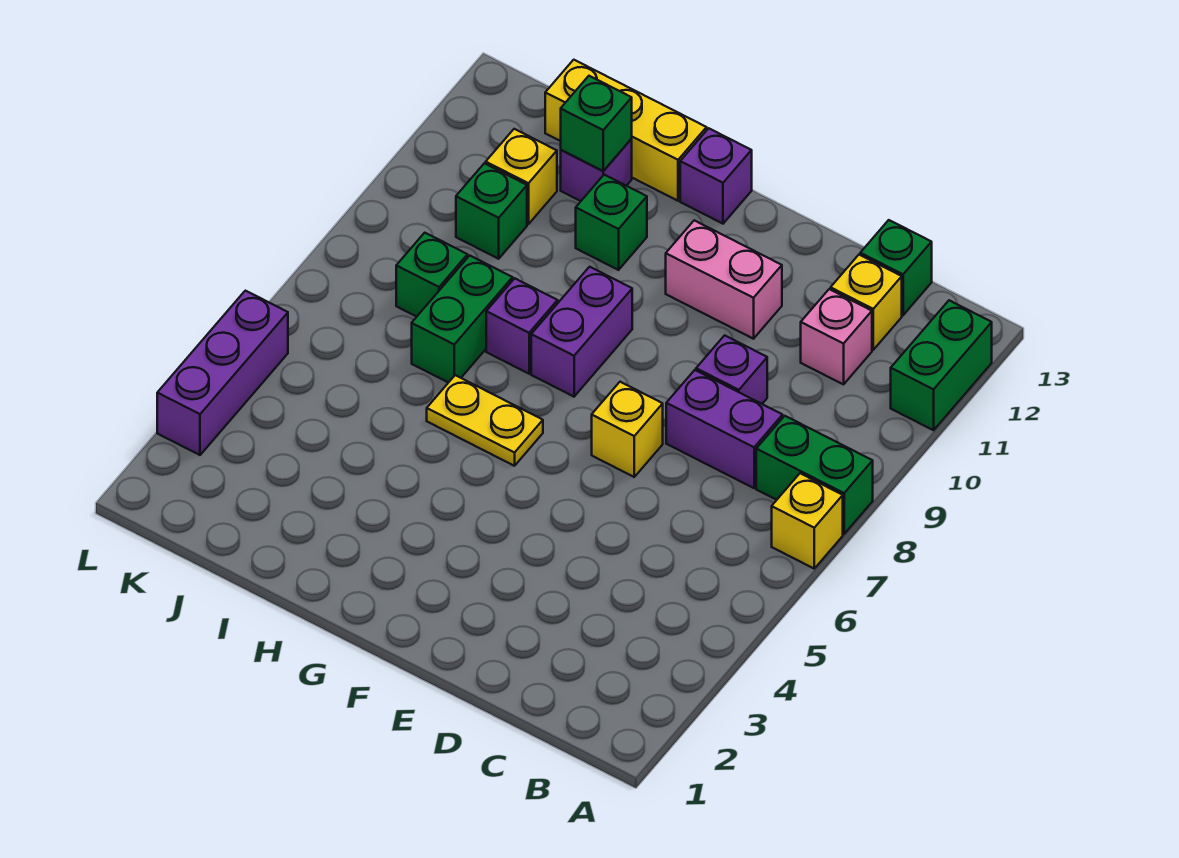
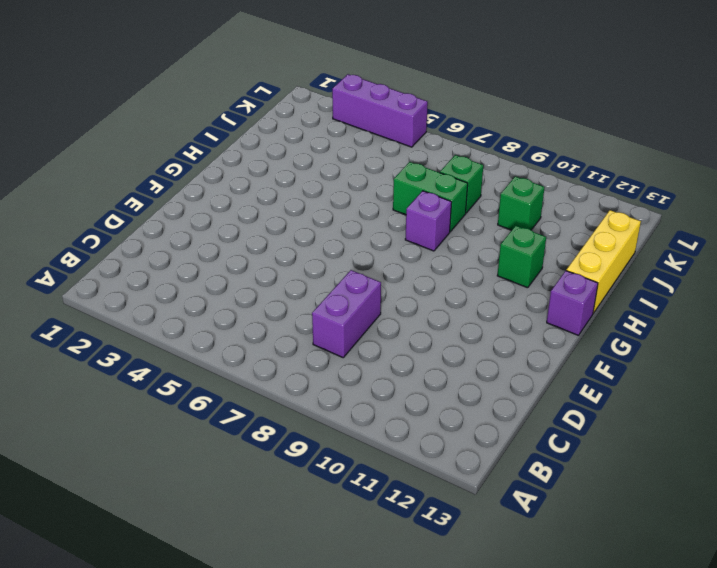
none -> yellow brick A7 level 1
none -> green brick A8:B8 level 1
none -> green brick A11:A12 level 1

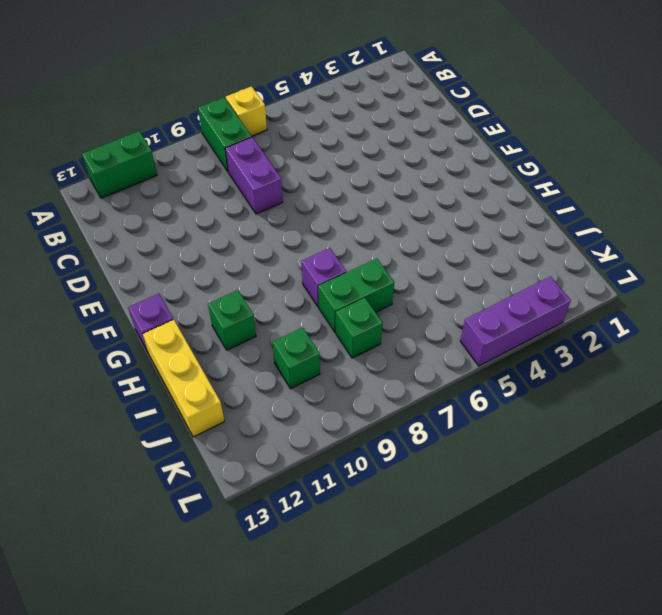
none -> pink brick C11 level 1
none -> yellow brick C12 level 1
none -> green brick C13 level 1

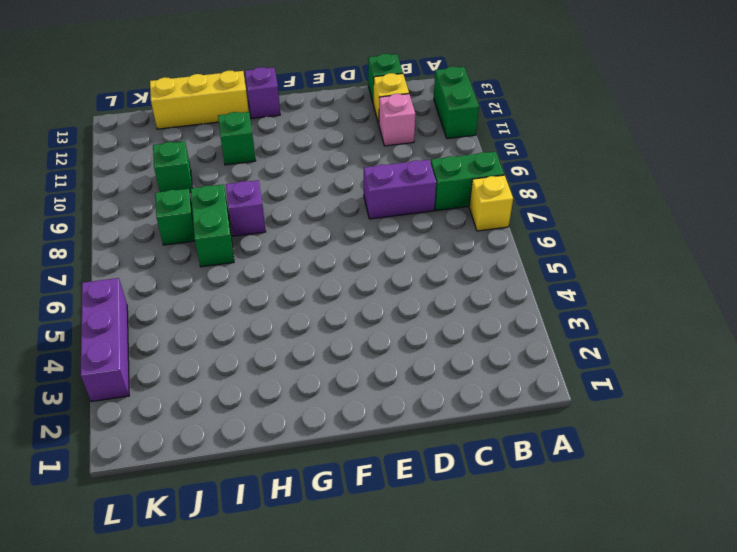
none -> purple brick D9 level 1
none -> yellow brick E7 level 1
none -> pink brick E11:F11 level 1

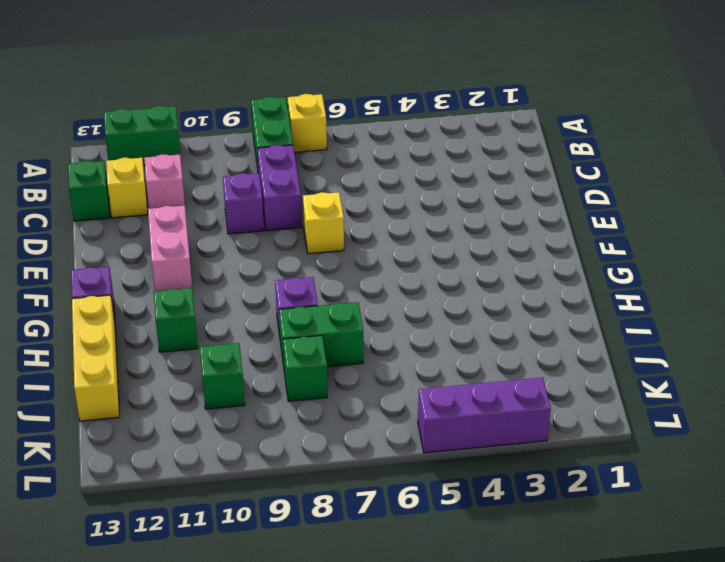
none -> yellow plate G6:H6 level 1
none -> purple brick G8:G9 level 1
none -> purple brick I12 level 1

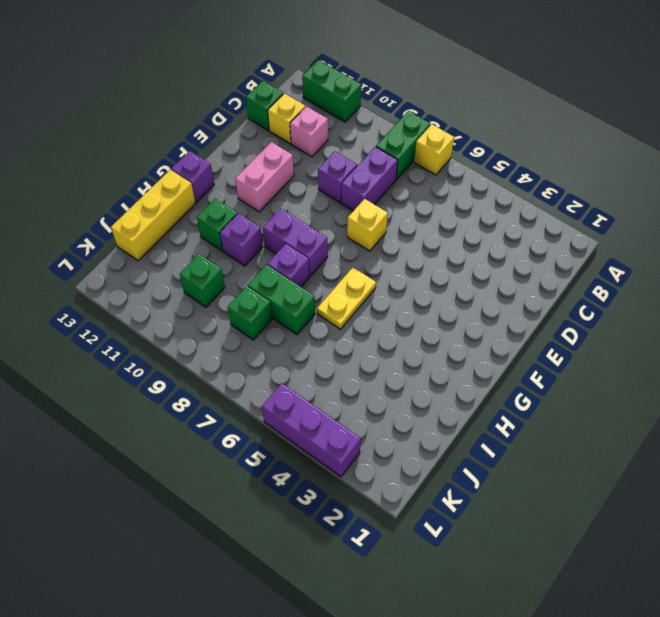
purple brick H10 level 1 -> purple brick I12 level 1
none -> yellow brick J11 level 1
none -> green brick I12 level 2

